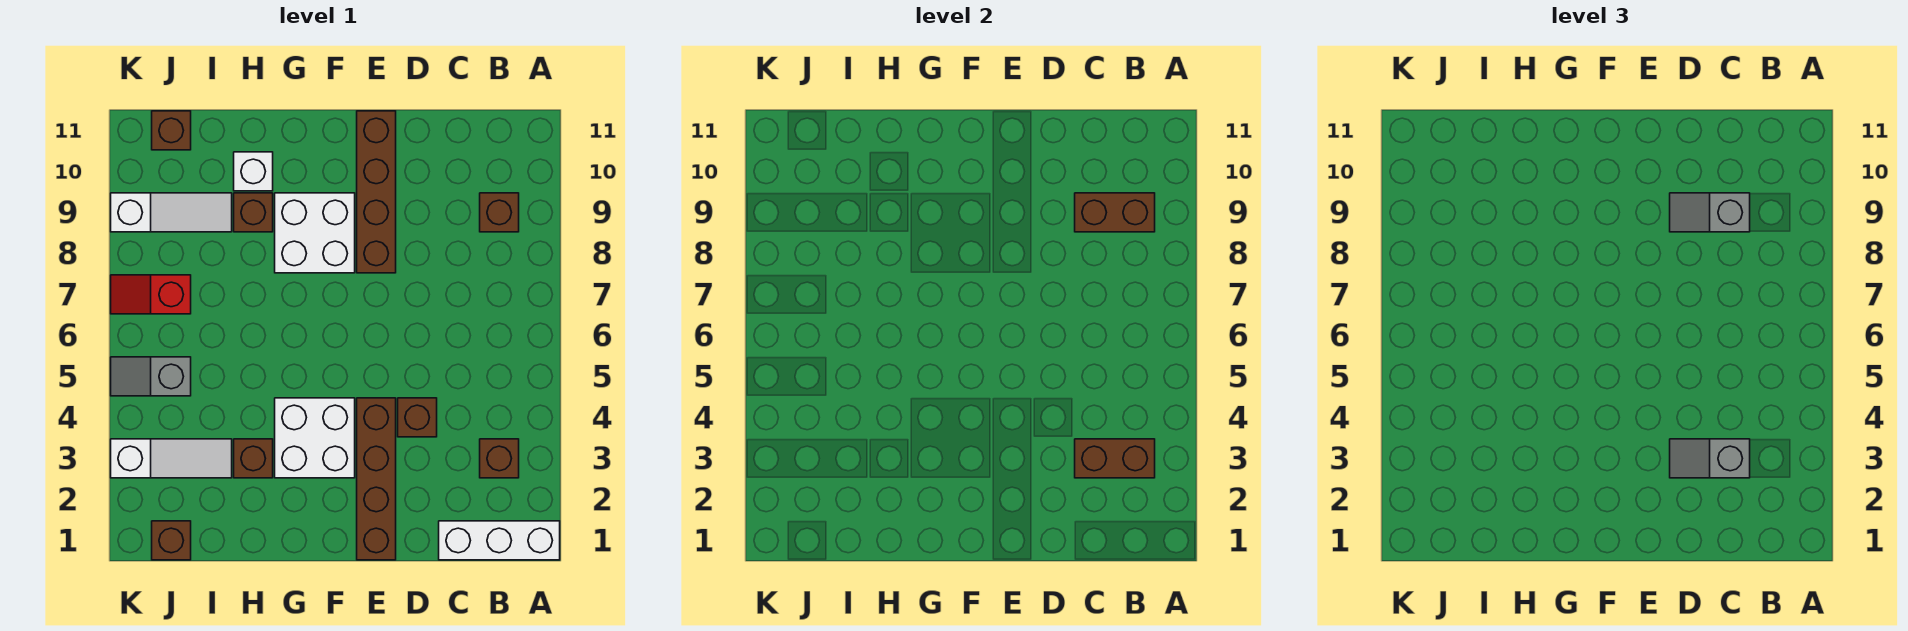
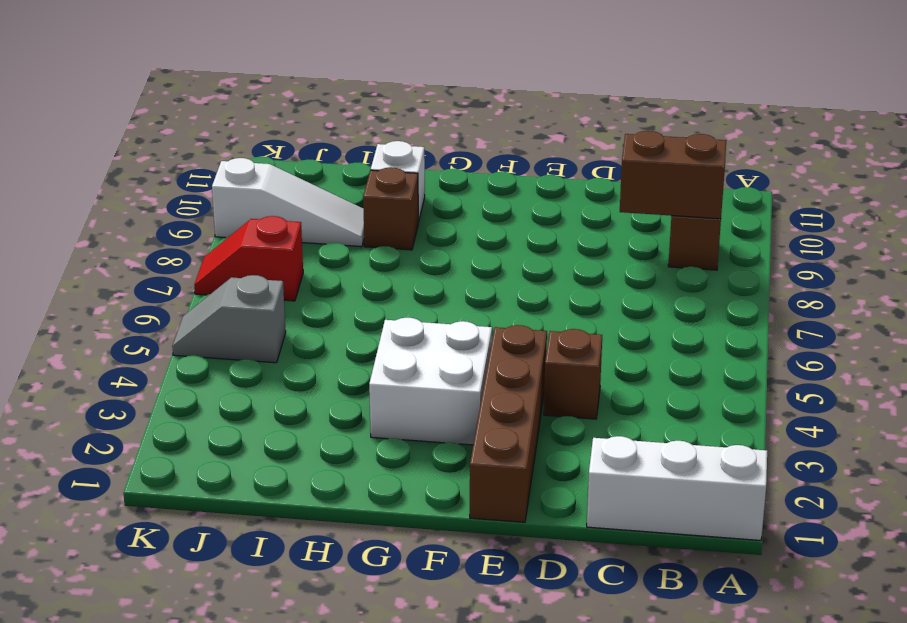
none -> brown brick B3 level 1
none -> brown brick E8:E11 level 1
none -> white brick F8:G9 level 1

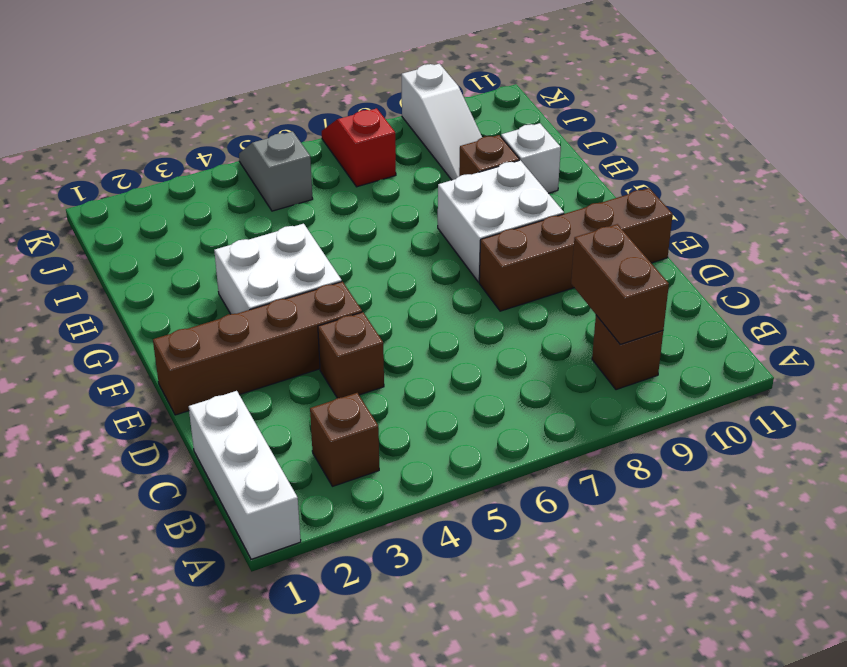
none -> brown brick H3 level 1
none -> white slope I3:K3 level 1 top K
none -> brown brick J1 level 1

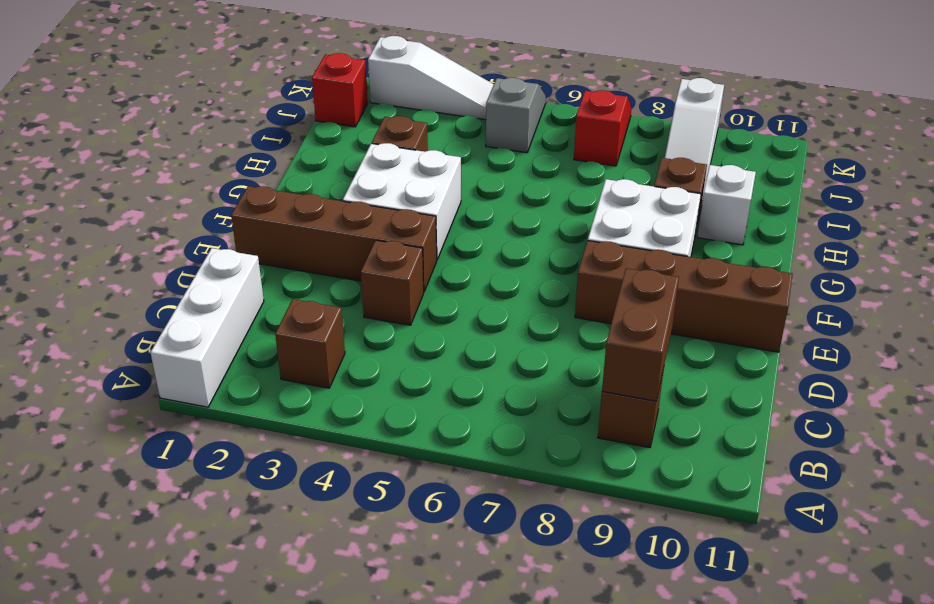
red brick J1 level 1 -> brown brick J1 level 1
white slope K2:K4 level 1 top 2 -> white slope I3:K3 level 1 top K
none -> brown brick J11 level 1
none -> brown brick B3:C3 level 2
none -> grey slope C3:D3 level 3 top C

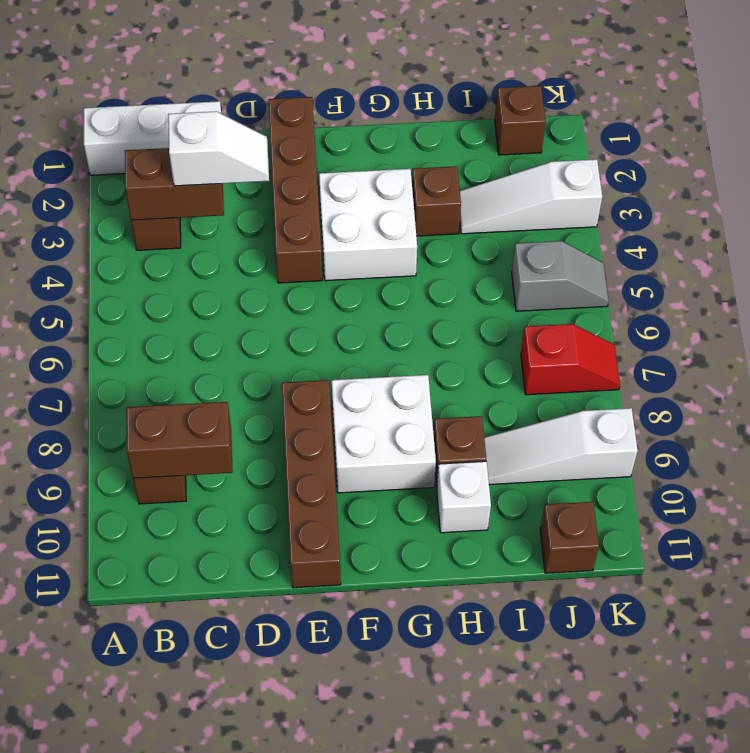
white slope C3:D3 level 3 top C -> grey slope C3:D3 level 3 top C
none -> brown brick D4 level 1
none -> grey slope C9:D9 level 3 top C

